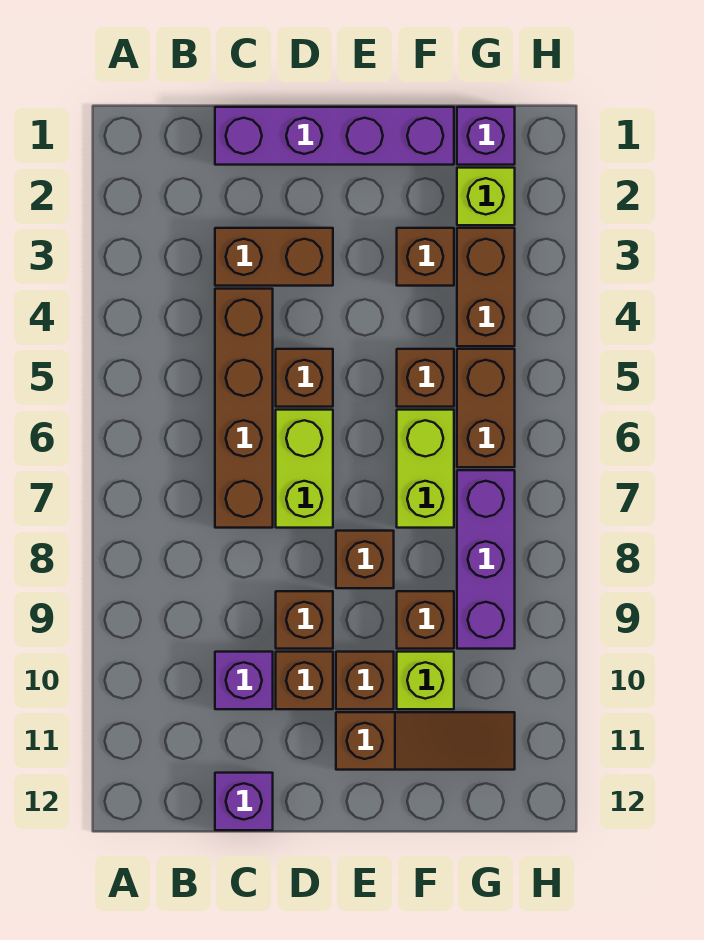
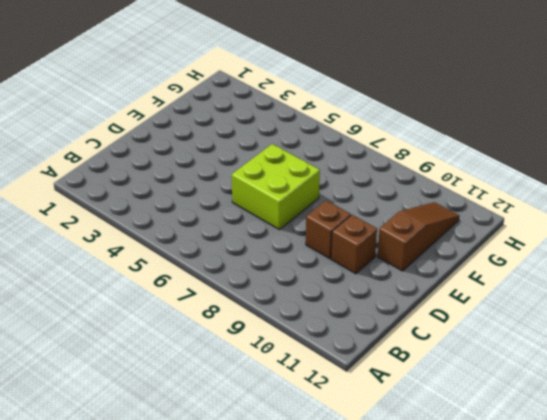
lime brick D6:E7 level 1 -> lime brick D6:D7 level 1
none -> purple brick C1:F1 level 1
none -> brown brick C3:D3 level 1
none -> brown brick C4:C7 level 1

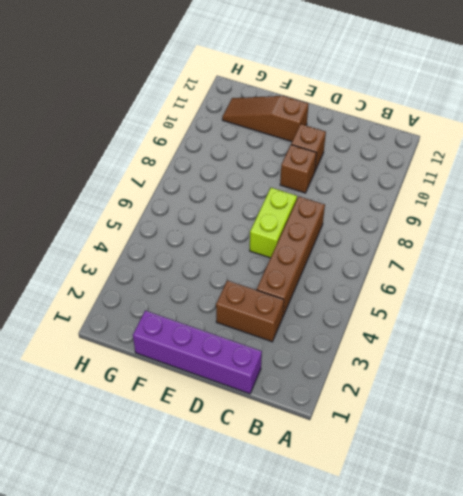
none -> purple brick C10 level 1
none -> purple brick C12 level 1
none -> brown brick D5 level 1

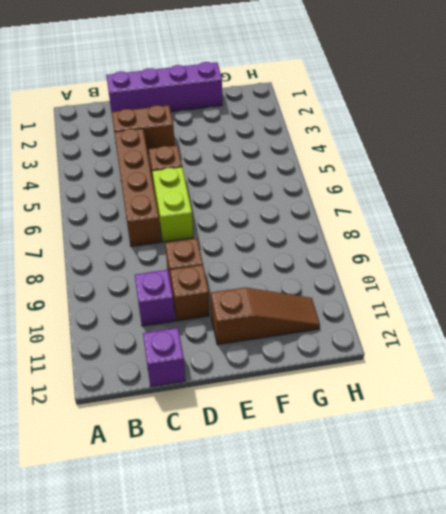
none -> brown brick E8 level 1
none -> brown brick E10 level 1
none -> brown brick F3 level 1

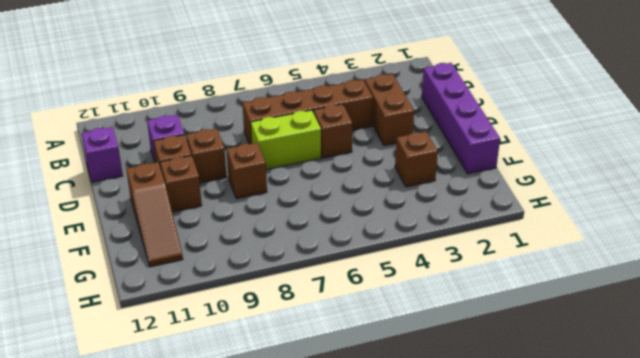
none -> brown brick F5 level 1
none -> lime brick F6:F7 level 1
none -> brown brick F9 level 1

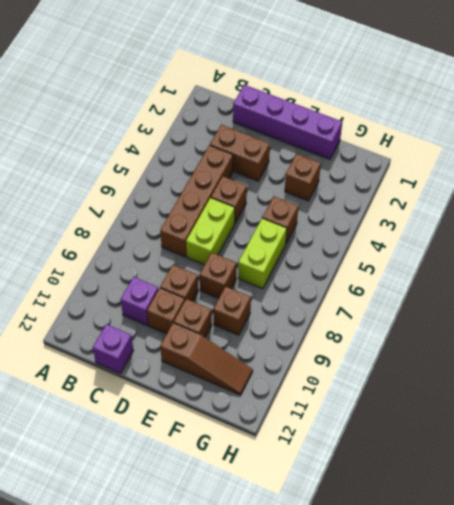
none -> lime brick F10 level 1
none -> purple brick G1 level 1
none -> lime brick G2 level 1

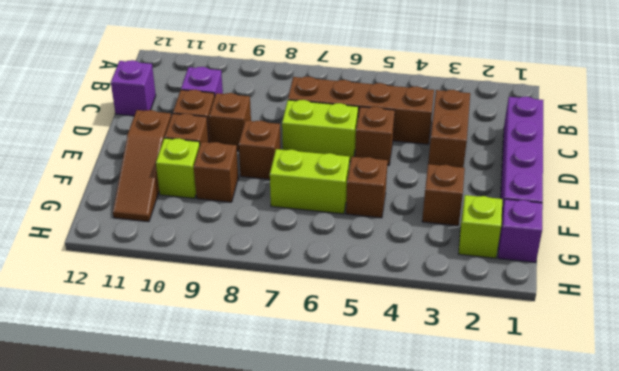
none -> brown brick G3:G4 level 1
none -> brown brick G5:G6 level 1
none -> purple brick G7:G9 level 1

